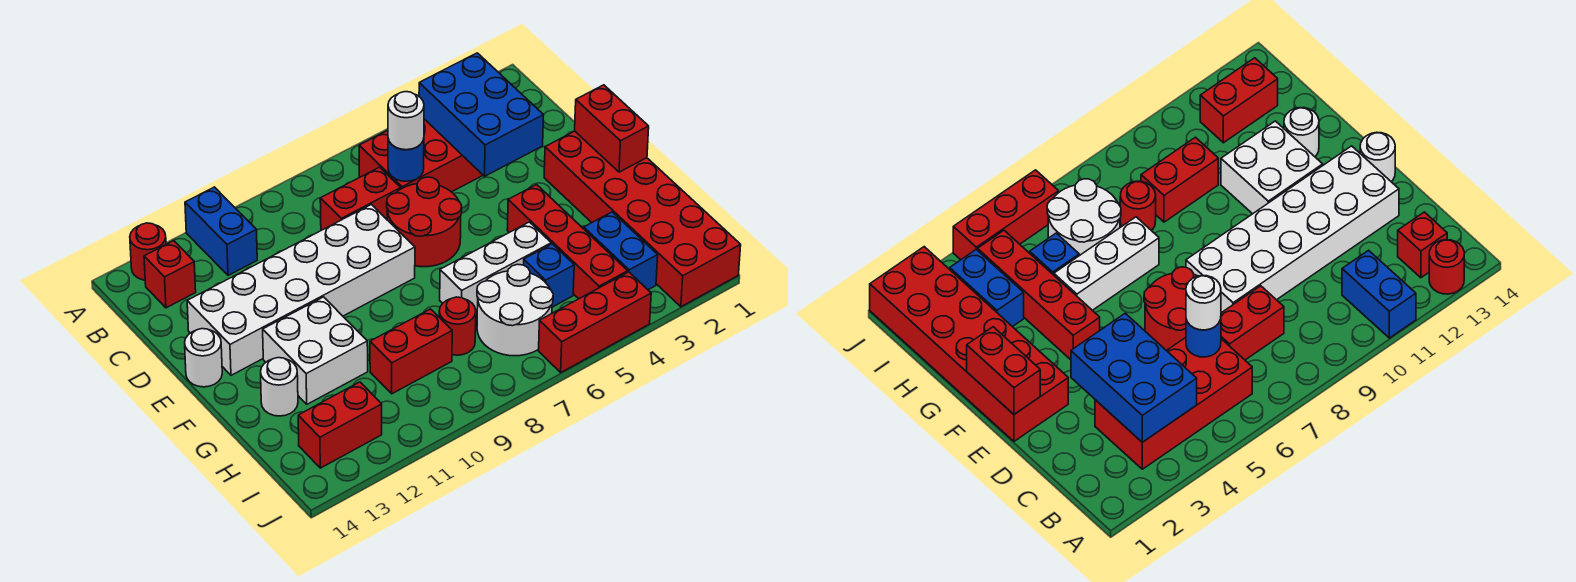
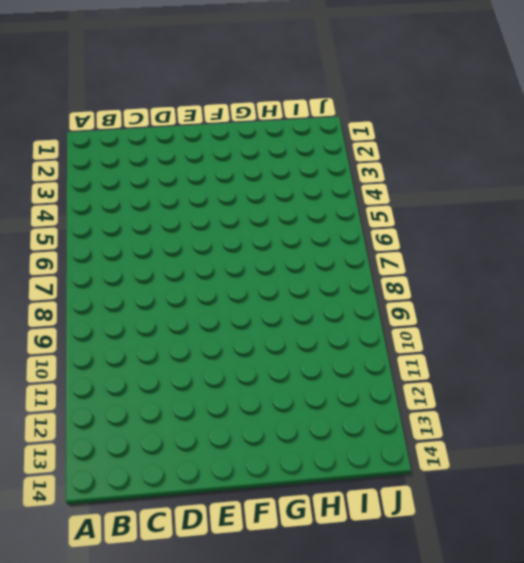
none -> blue brick A11:B11 level 1
none -> red round brick A13 level 1
none -> red brick B3:C6 level 1

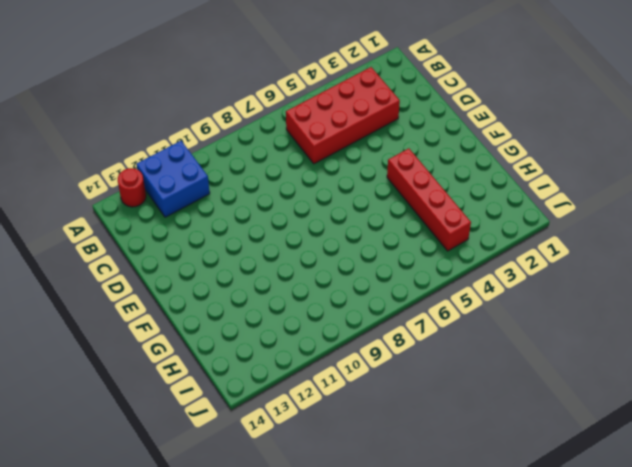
blue brick A11:B12 level 1 -> blue brick A11:B11 level 1
none -> red brick B13 level 1
none -> red brick C7:C8 level 1
none -> red round brick D6:E7 level 1

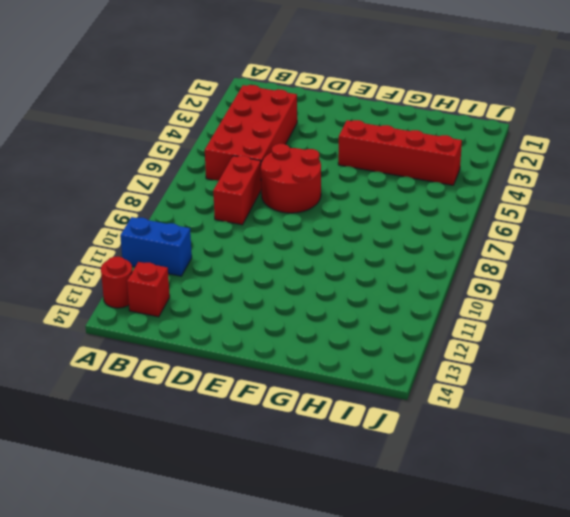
none -> white brick D8:E13 level 1
none -> red brick E1:J2 level 1
none -> white round brick E14 level 1

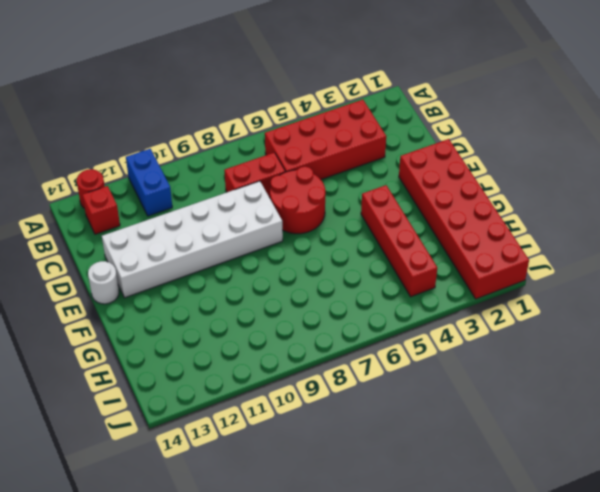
none -> white brick F11:G12 level 1
none -> white brick G5:G7 level 1
none -> white round brick G13 level 1

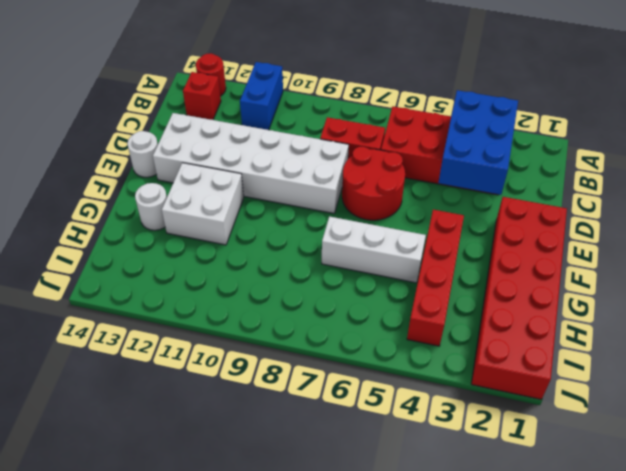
none -> blue brick H3:I3 level 1
none -> blue brick H5 level 1
none -> white round brick H6:I7 level 1

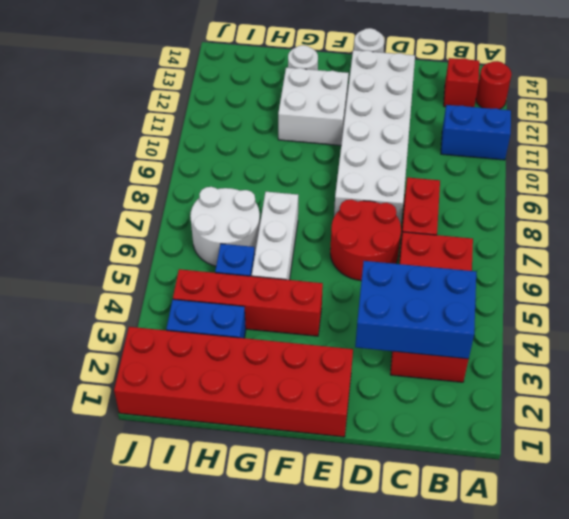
none -> red round brick H8 level 1
none -> red brick H9:H10 level 1
none -> red brick I12:I13 level 1

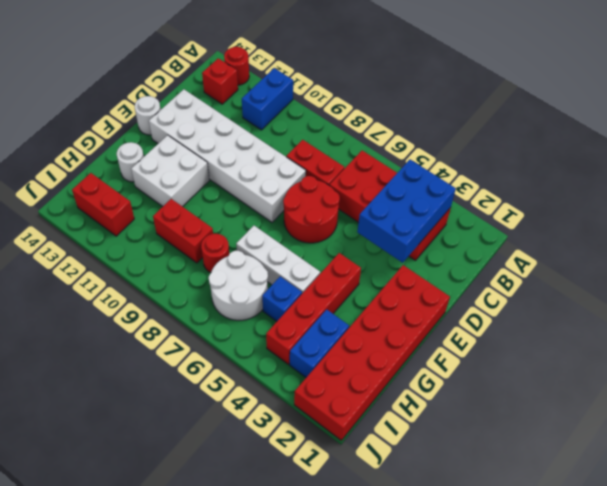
none -> red brick J4:J6 level 1
none -> blue round brick C6 level 2
none -> red brick E1:F1 level 2

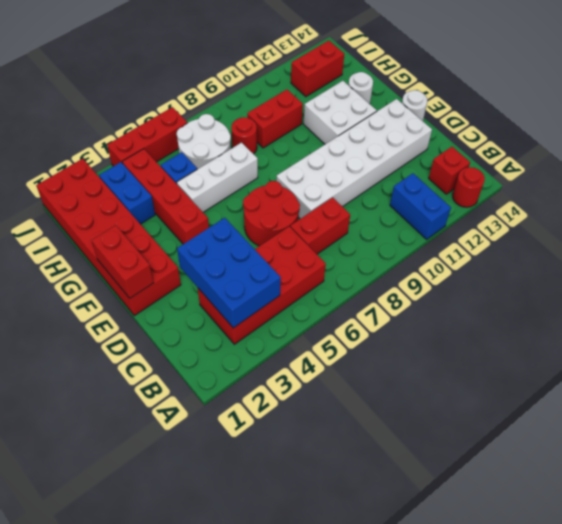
none -> blue round brick C6 level 2
none -> white round brick C6 level 3

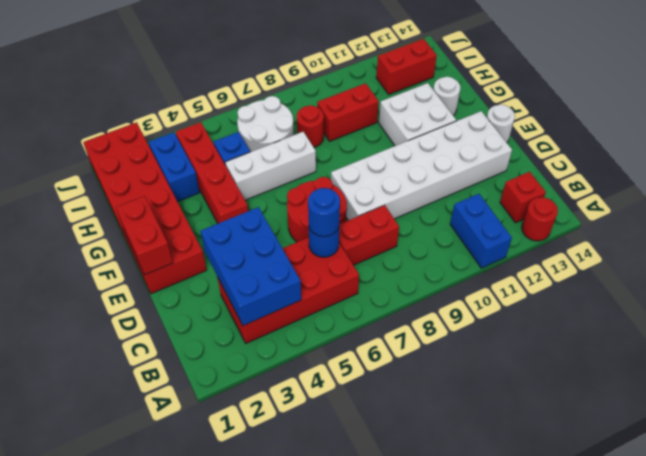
blue round brick C6 level 3 -> white round brick C6 level 3
none -> red brick J4:J6 level 1

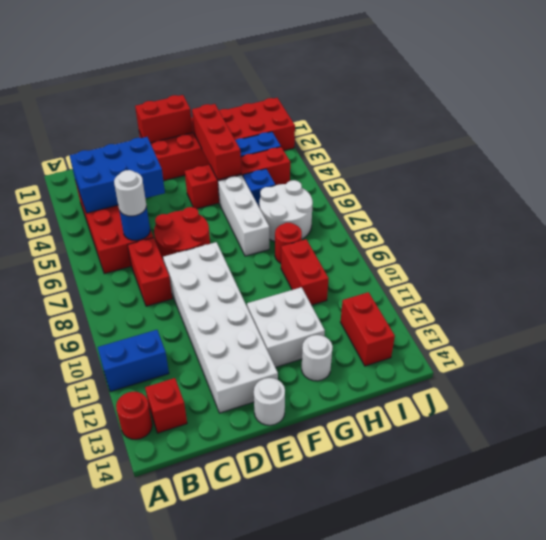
red brick G2:G4 level 2 -> red brick J4:J6 level 1

